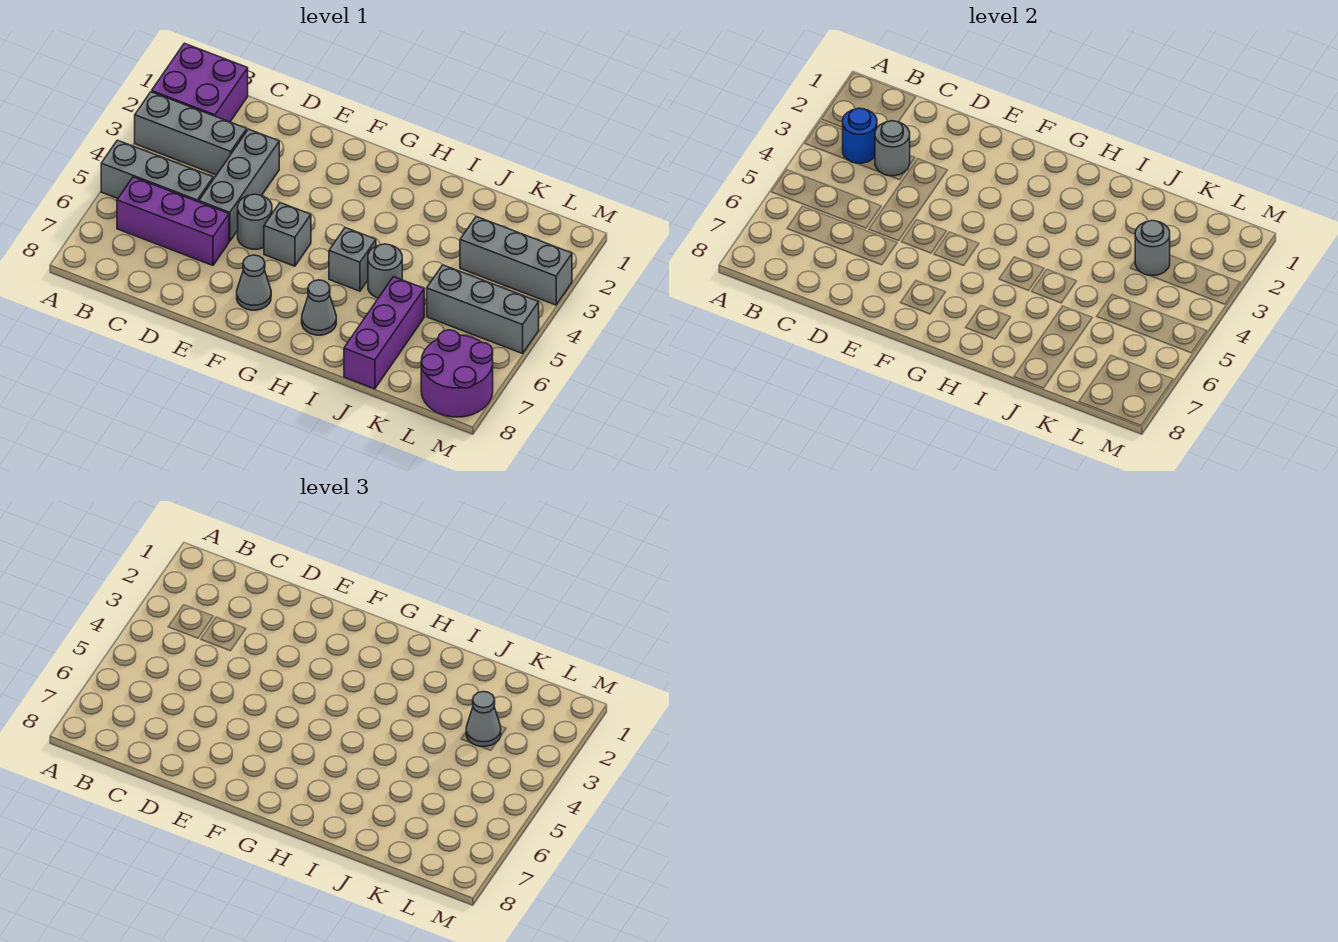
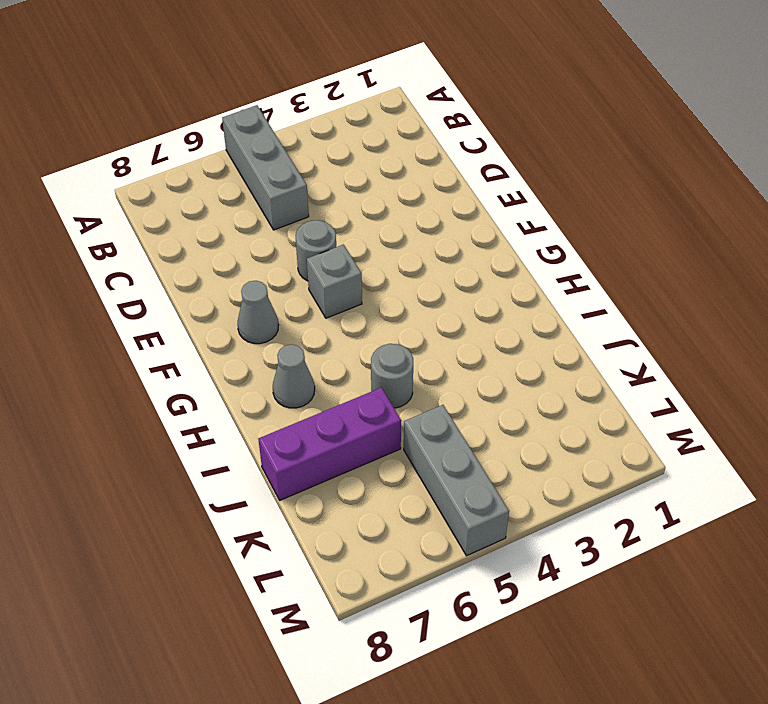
none -> purple brick A1:B2 level 1
none -> grey brick A3:C3 level 1
none -> purple brick B6:D6 level 1

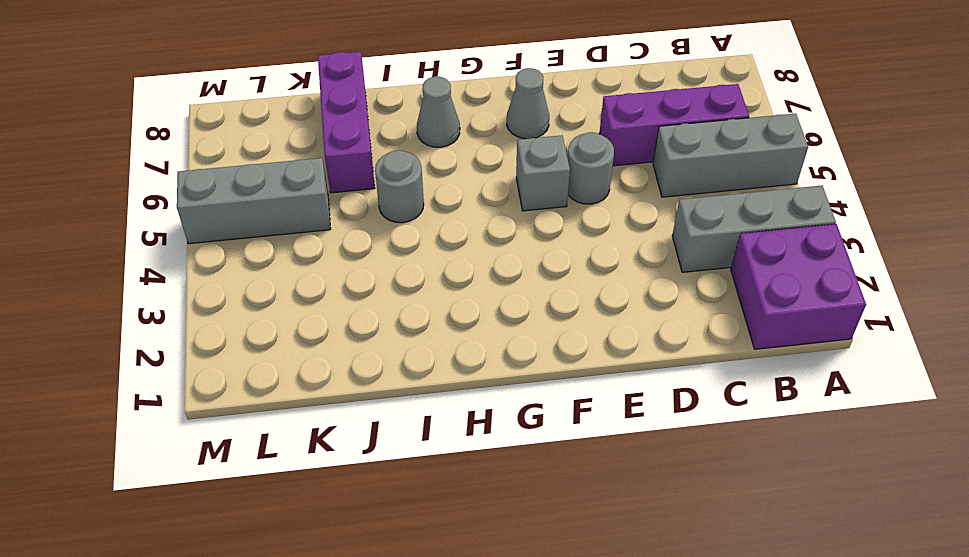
none -> grey brick D3:D5 level 1
none -> grey brick H5 level 1
none -> grey brick K3:M3 level 1

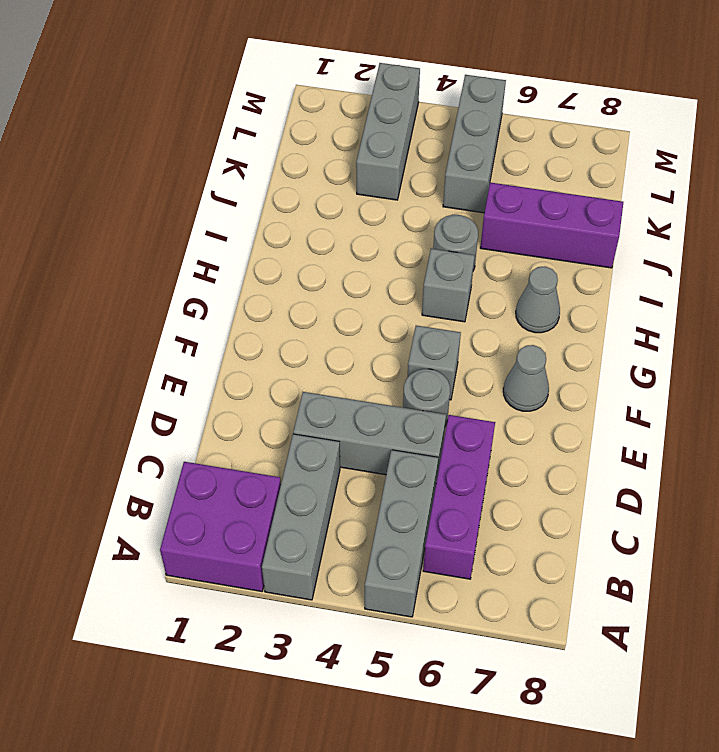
none -> purple round brick L7:M8 level 1
none -> blue round brick B3 level 2
none -> grey round brick C3 level 2

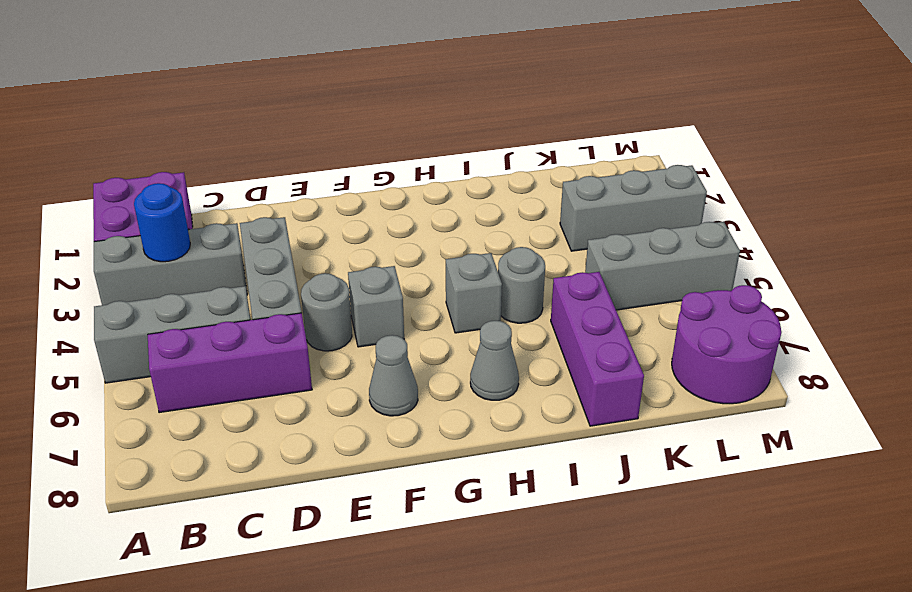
none -> grey round brick C3 level 2
none -> grey round brick K3 level 2
none -> grey cone K3 level 3

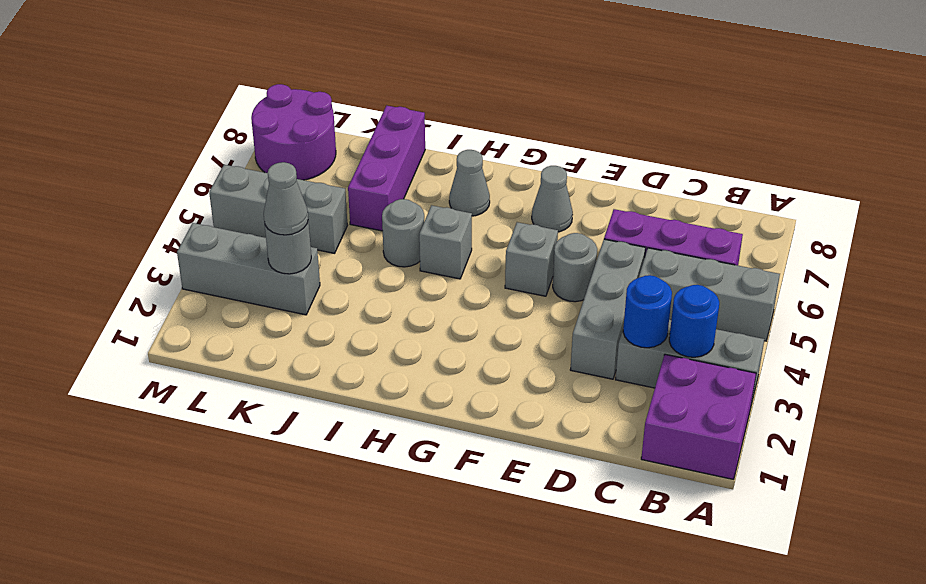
blue round brick C3 level 2 -> grey round brick C3 level 2

